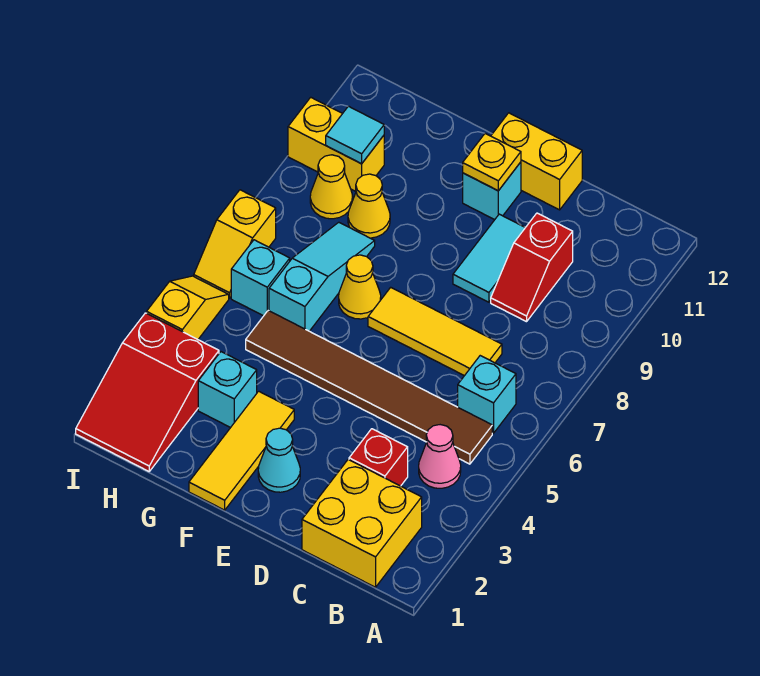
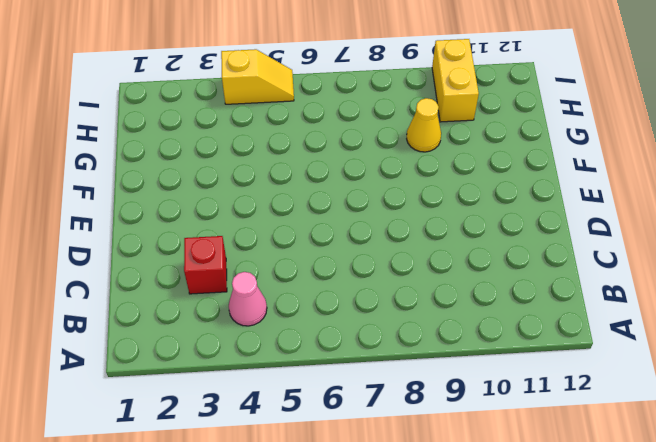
none -> yellow brick B1:C2 level 1
none -> brown tile B5:G5 level 1
none -> cyan brick B6 level 1

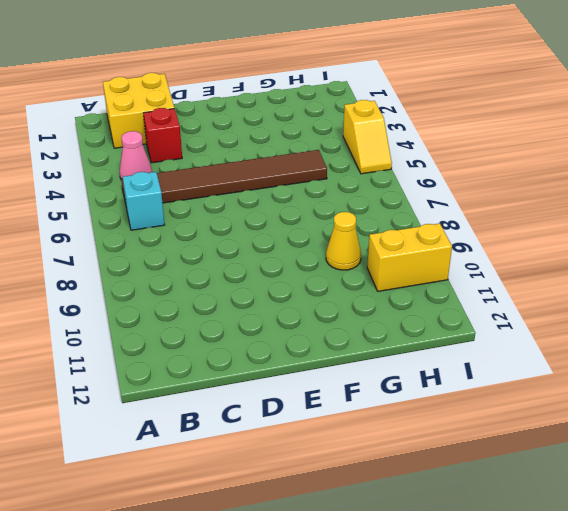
none -> yellow tile C7:E7 level 1
none -> red slope C9:C10 level 1 top 10
none -> cyan tile D9:D10 level 1

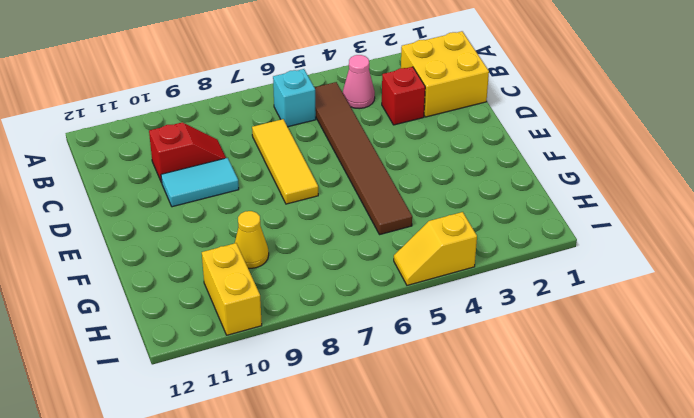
none -> yellow brick D12:E12 level 1
none -> cyan cone E2 level 1
none -> cyan brick E11 level 1

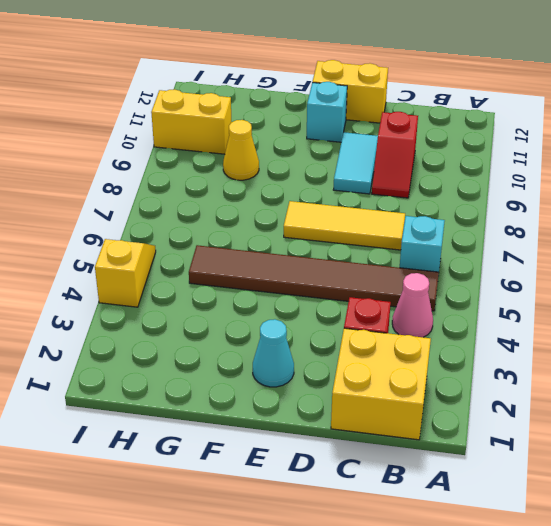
none -> yellow tile F1:F3 level 1
none -> yellow cone F7 level 1
none -> cyan brick G3 level 1

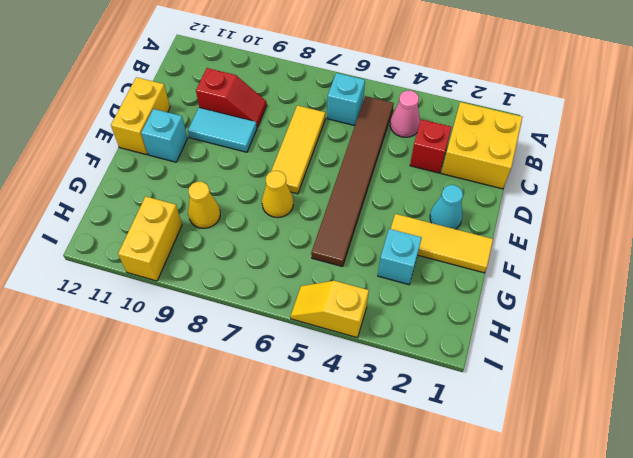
none -> cyan slope G6:G8 level 1 top 6
none -> red slope H1:I3 level 1 top 3
none -> cyan brick H6 level 1

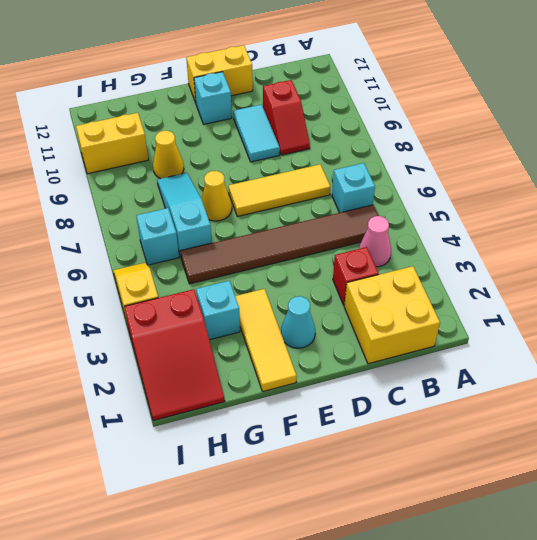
none -> yellow cone H9 level 1
none -> yellow slope I6:I7 level 1 top 7
none -> yellow plate E11 level 2

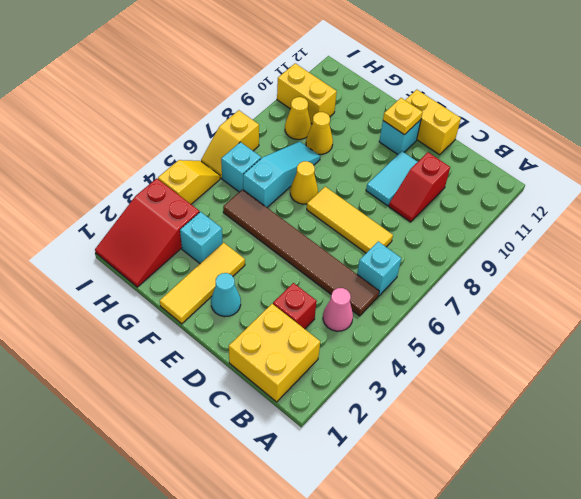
none -> cyan tile H10 level 2

